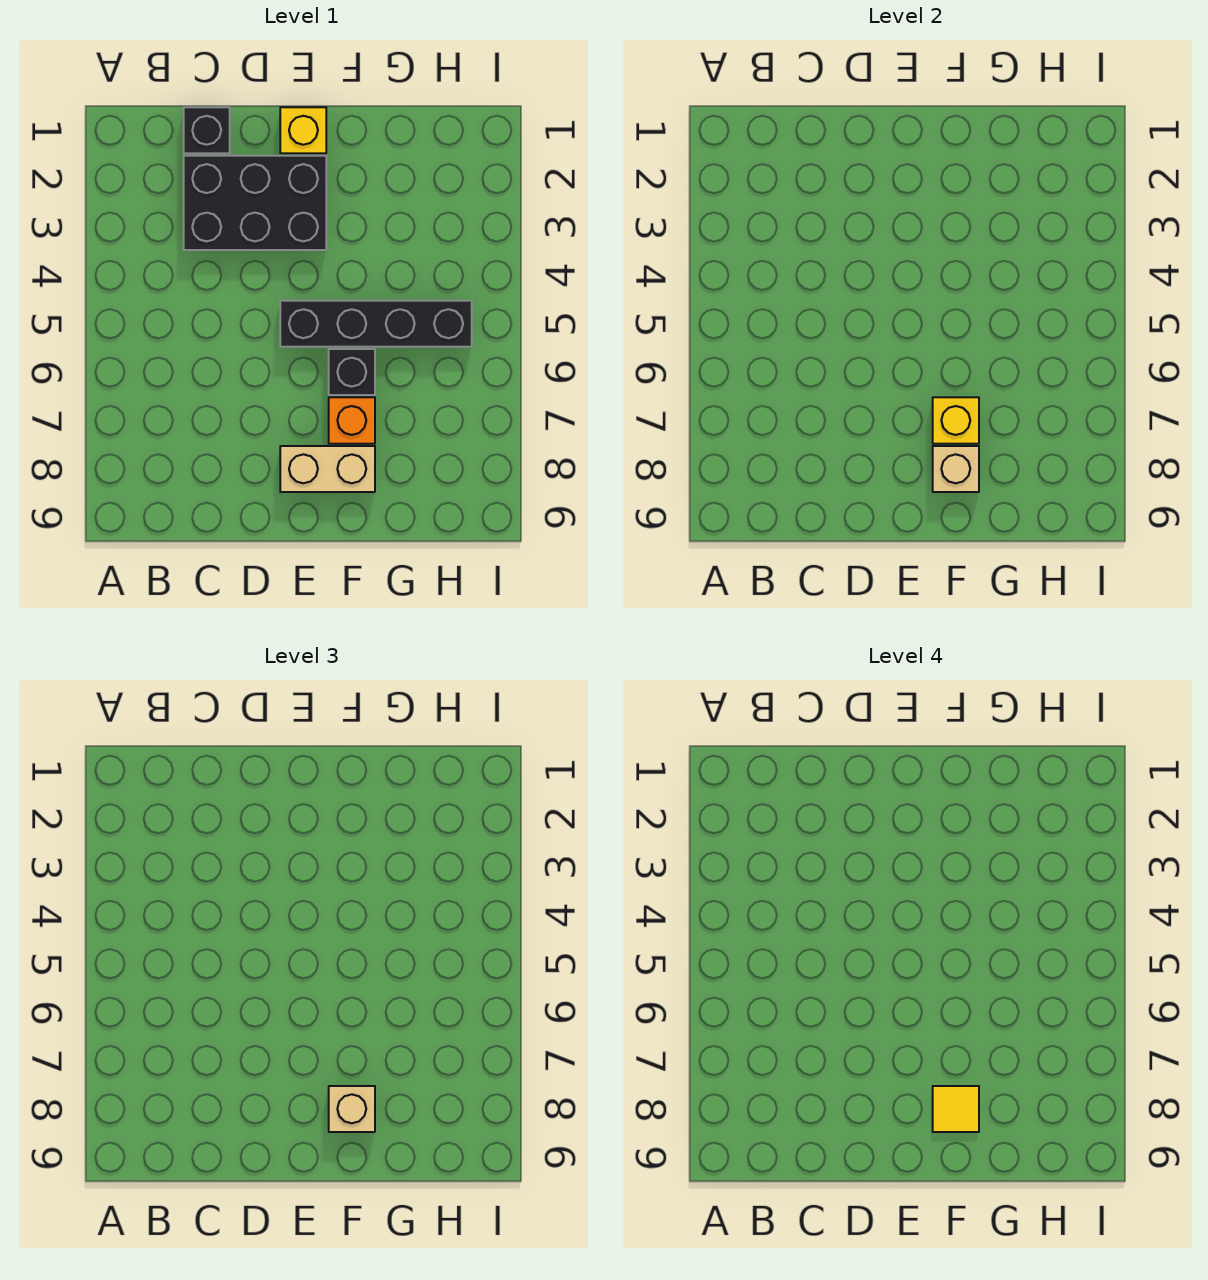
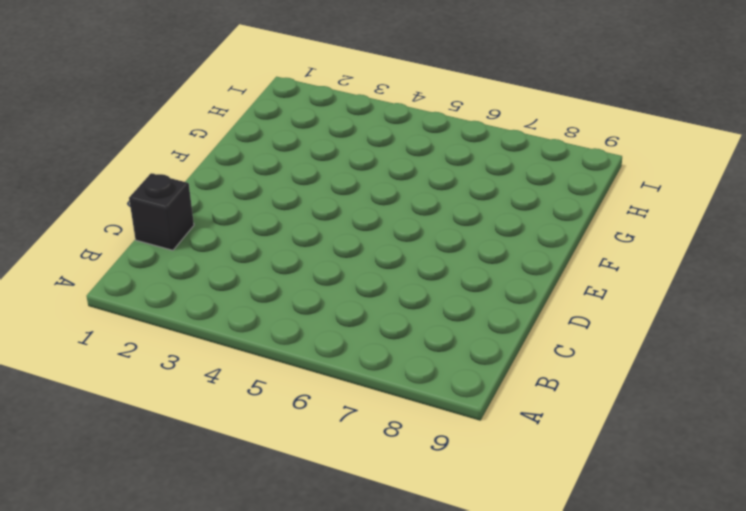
none -> black brick C2:E3 level 1
none -> yellow brick E1 level 1

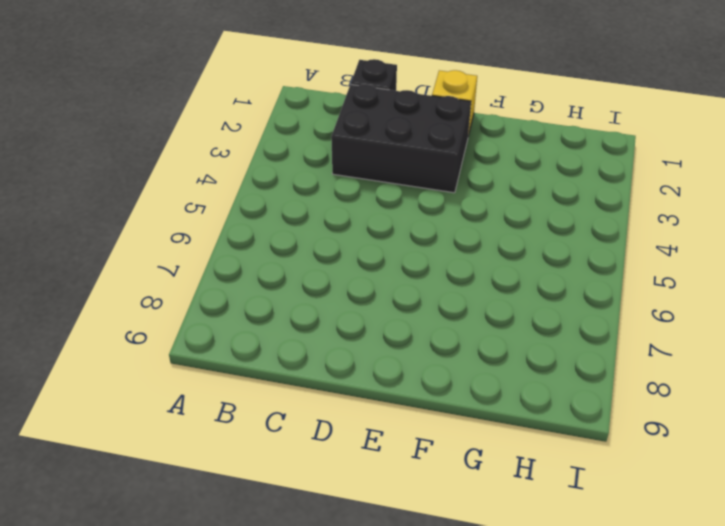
none -> black brick E5:H5 level 1
none -> tan brick E8:F8 level 1

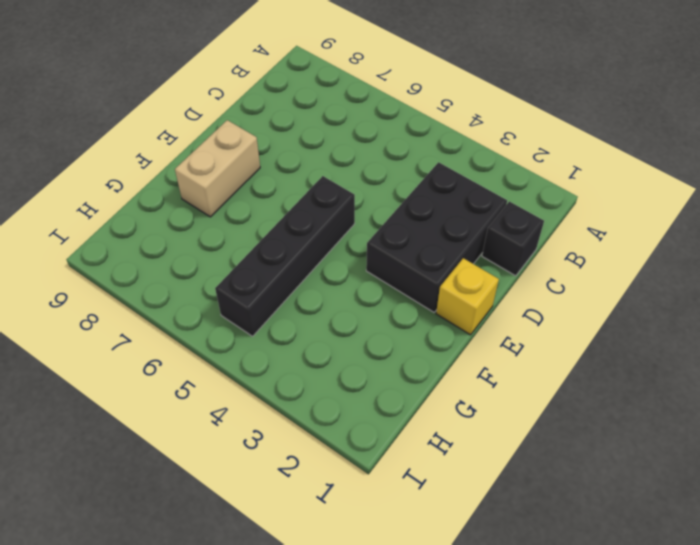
none -> black brick F6 level 1
none -> orange brick F7 level 1

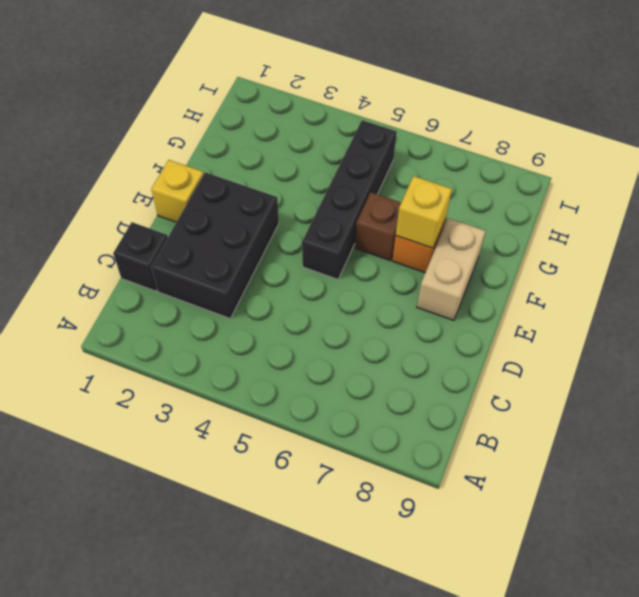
brown brick F6 level 1 -> black brick F6 level 1
none -> tan brick F8 level 2
none -> tan brick F8 level 3

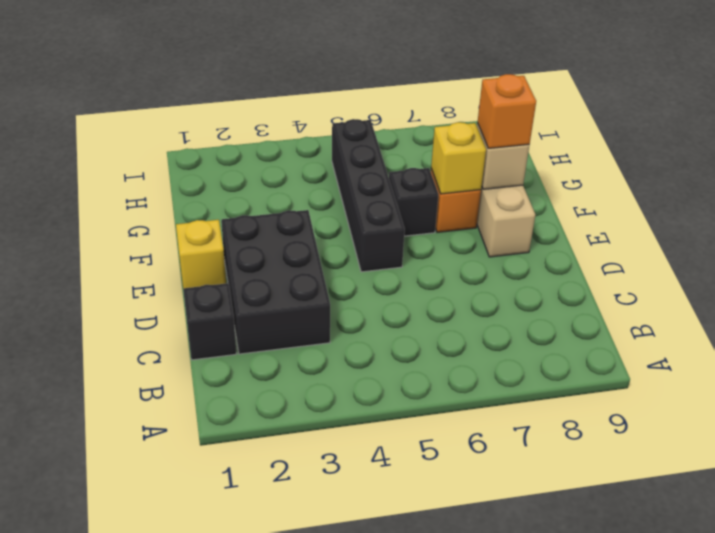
orange brick F8 level 3 -> tan brick F8 level 3
none -> yellow tile F8 level 4

